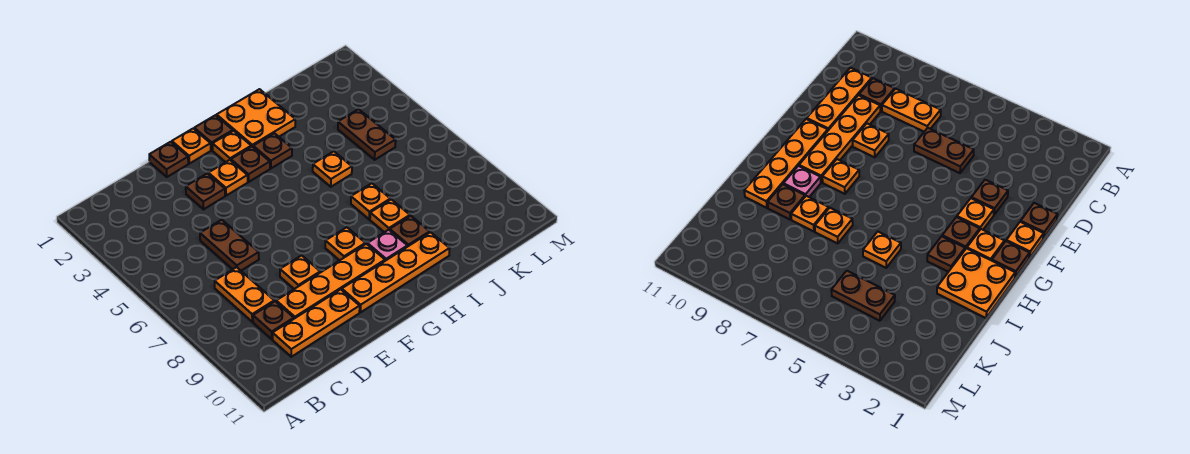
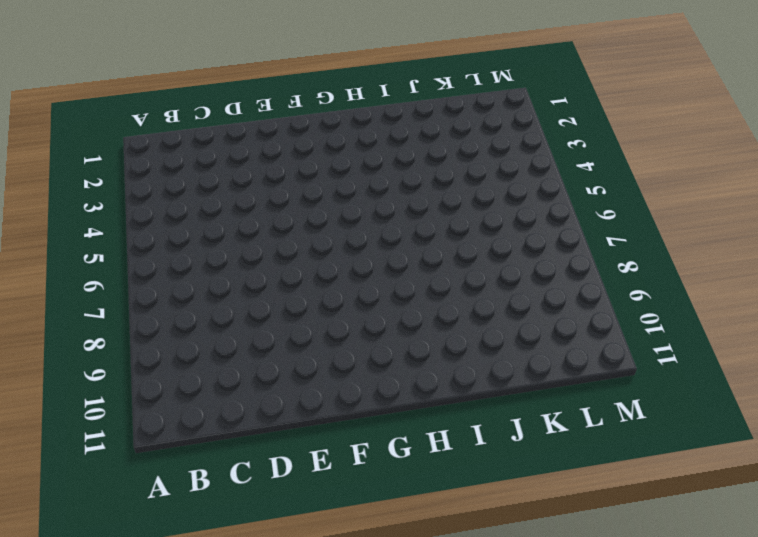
none -> orange plate C7:C8 level 1
none -> brown plate C9 level 1
none -> orange plate C10:E10 level 1

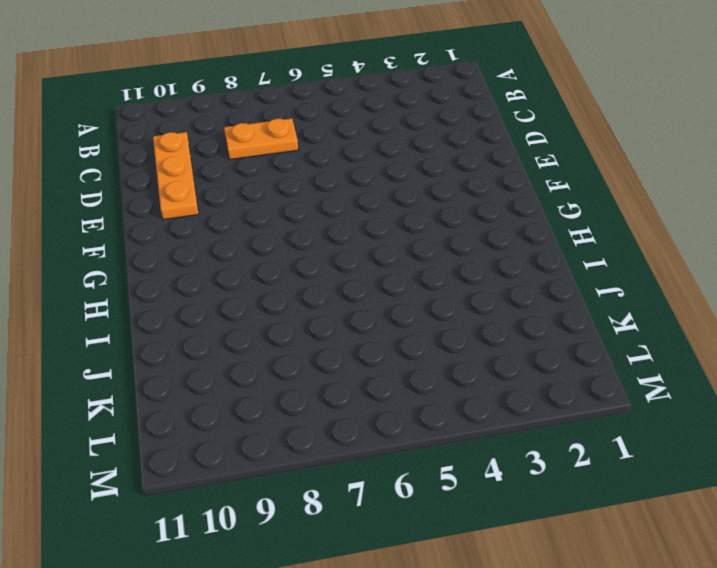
none -> brown plate C9 level 1
none -> brown plate D5:D6 level 1
none -> orange plate D9:G9 level 1

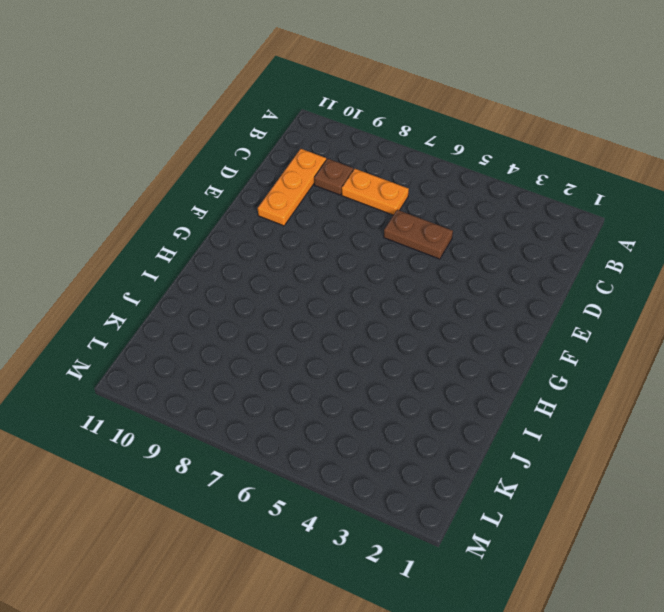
none -> orange plate D9:G9 level 1
none -> brown plate E1 level 1
none -> brown plate E3 level 1

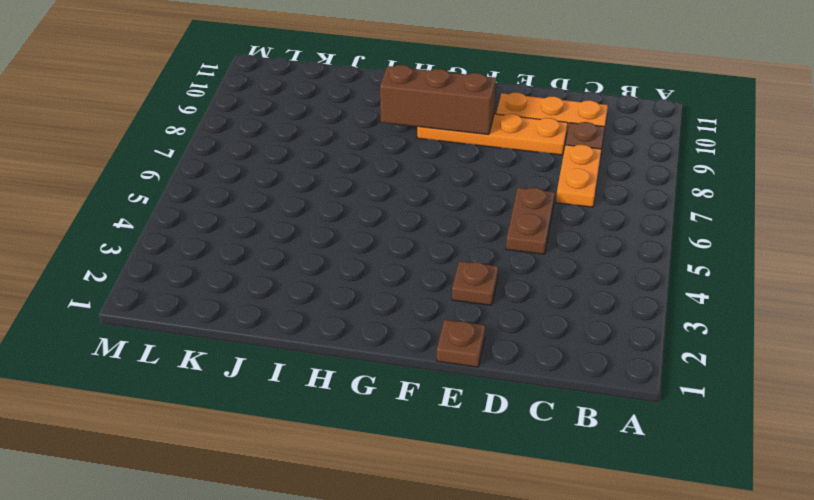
brown brick F9:H9 level 2 -> none
none -> orange plate E8 level 1
none -> orange plate F1 level 1
none -> orange plate F3 level 1

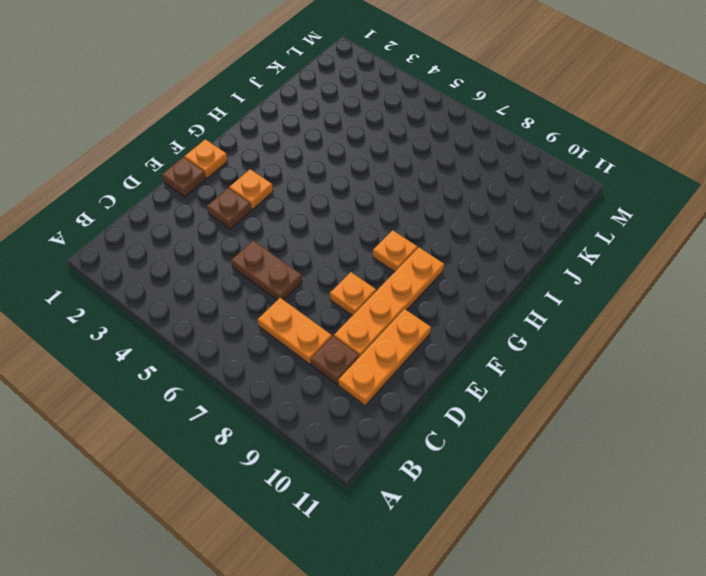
none -> orange plate F10:I10 level 1
none -> brown plate G1 level 1
none -> orange plate G2 level 1

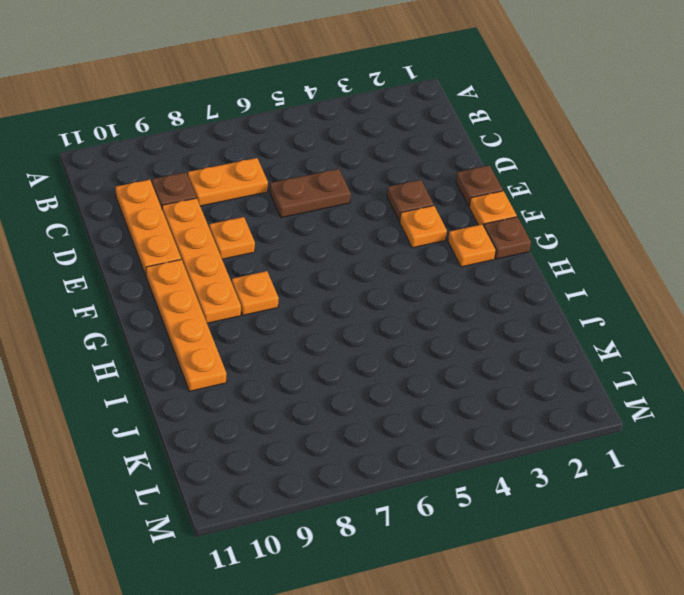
none -> brown plate G3 level 1
none -> orange plate H1:I2 level 1
none -> brown plate H3 level 1

